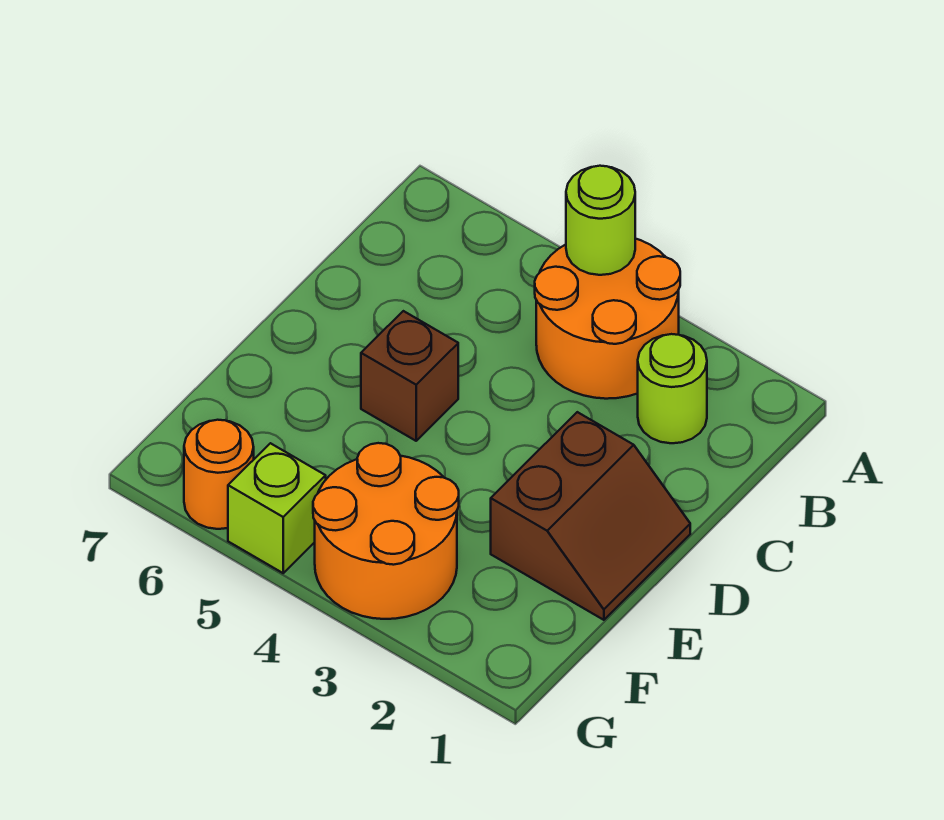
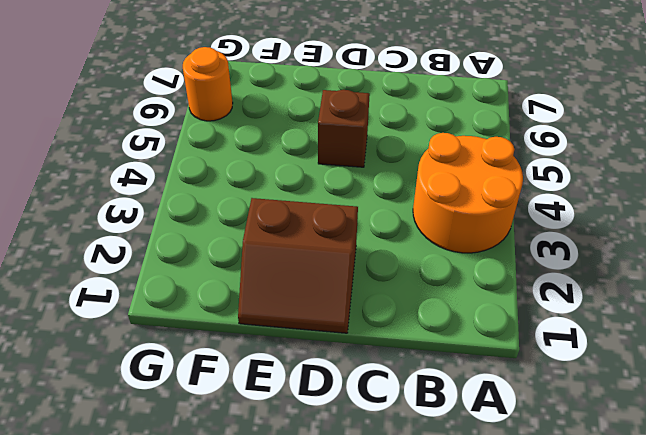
none -> lime round brick B2 level 1
none -> orange round brick F3:G4 level 1

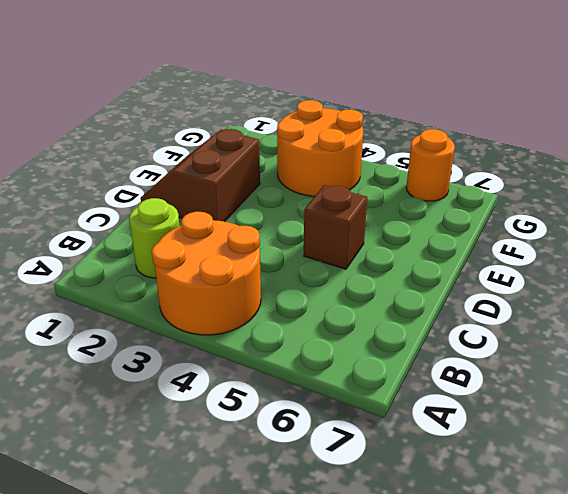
none -> lime brick G5 level 1
none -> lime round brick A4 level 2

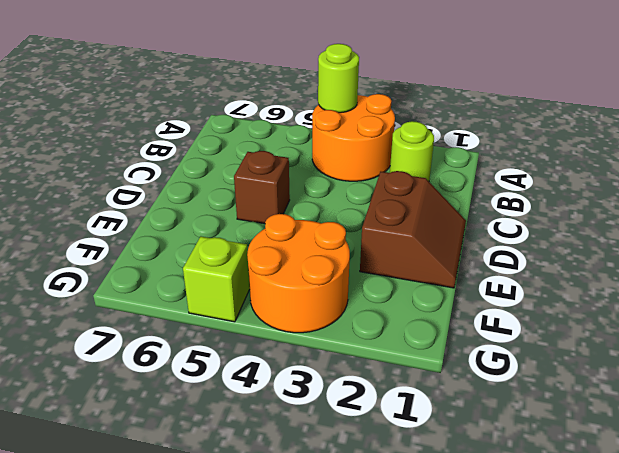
none -> orange round brick G6 level 1

